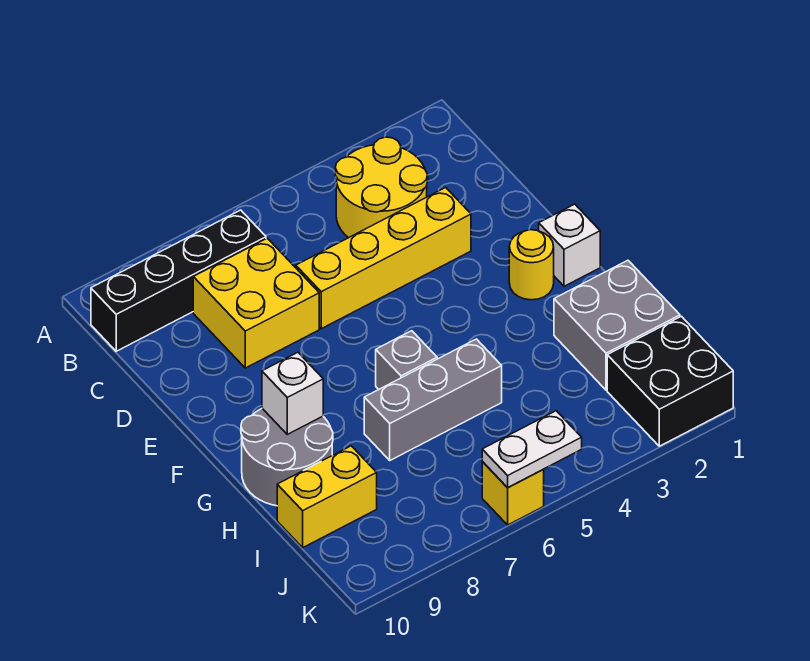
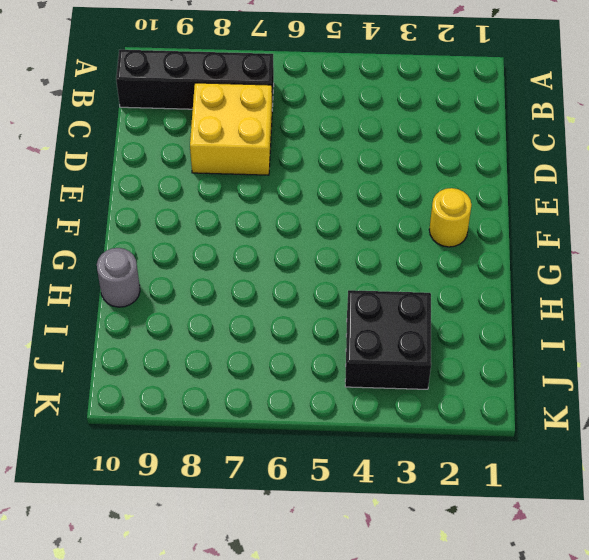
grey round brick H10 level 1 -> grey round brick G9:H10 level 1
black brick I3:J4 level 1 -> black brick J1:K2 level 1
none -> yellow round brick B3:C4 level 1
none -> yellow brick D3:D6 level 1
none -> white brick F1 level 1

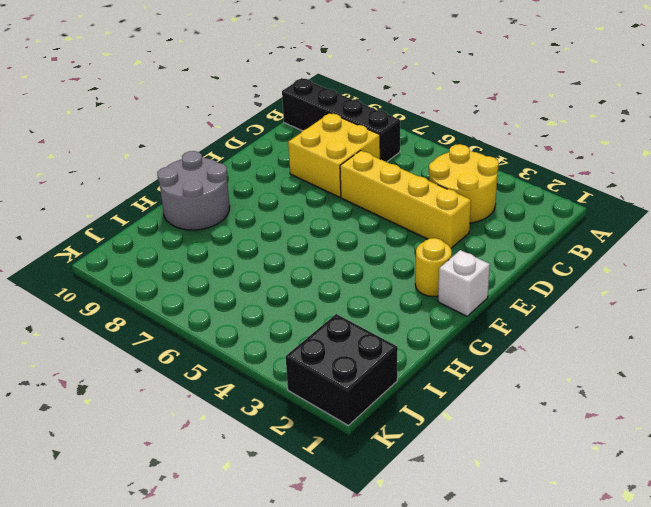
none -> grey brick G6 level 1
none -> grey brick H1:I2 level 1
none -> grey brick H5:H7 level 1

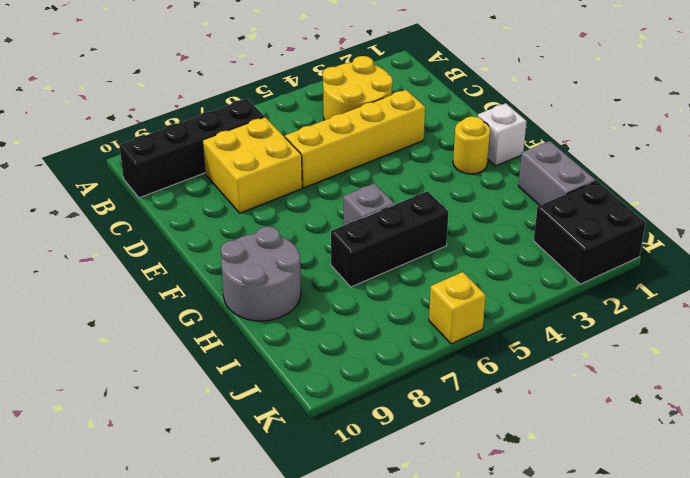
grey brick H1:I1 level 1 -> grey brick H1:I2 level 1
black brick H5:H7 level 1 -> grey brick H5:H7 level 1
none -> yellow brick I9:I10 level 1
none -> white brick G9 level 2
none -> white plate K5:K6 level 2

